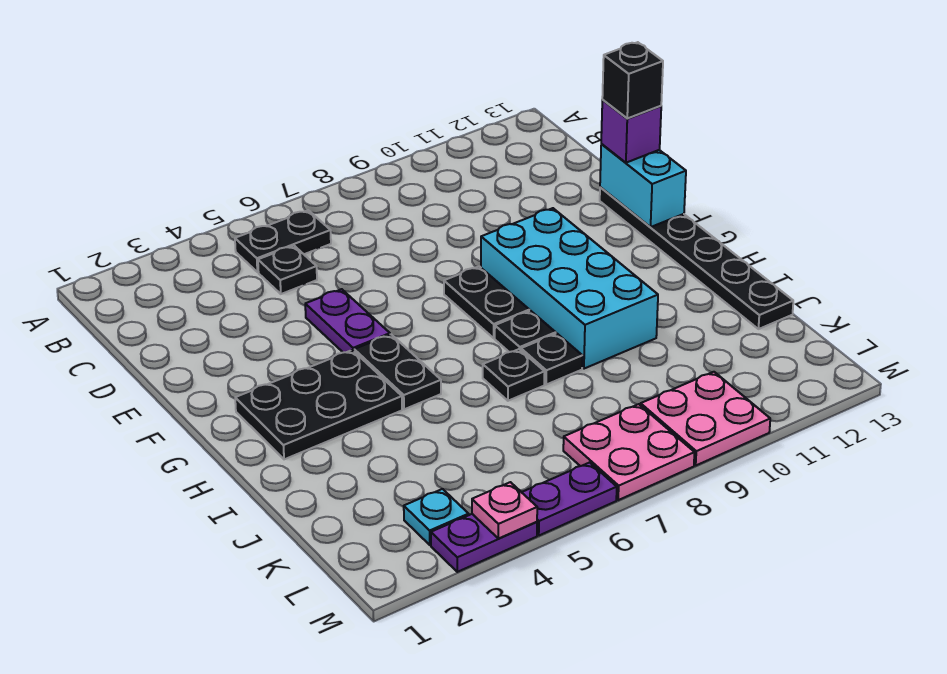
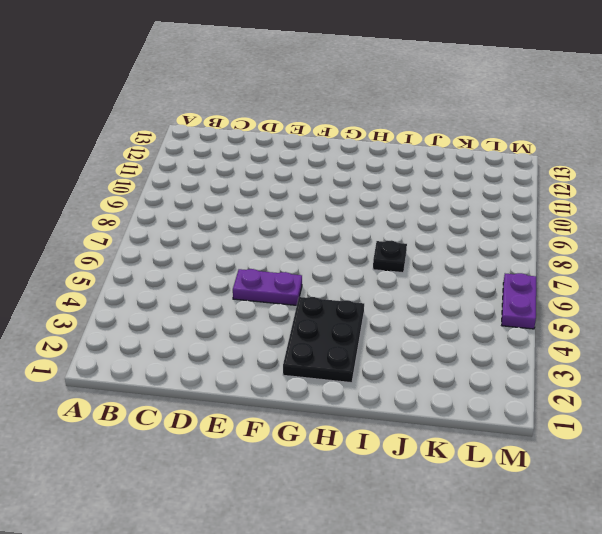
none -> black plate B5:B6 level 1
none -> black plate C5 level 1
none -> black plate E13:J13 level 1

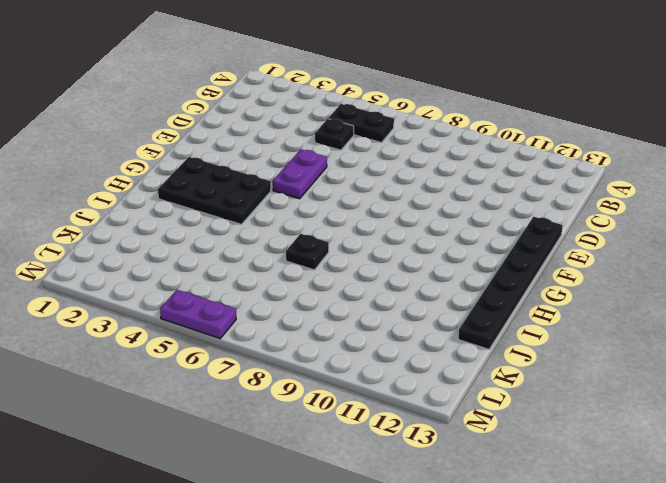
none -> black plate F8:G8 level 1
none -> cyan brick F9:I10 level 1
none -> black plate G5:H5 level 1

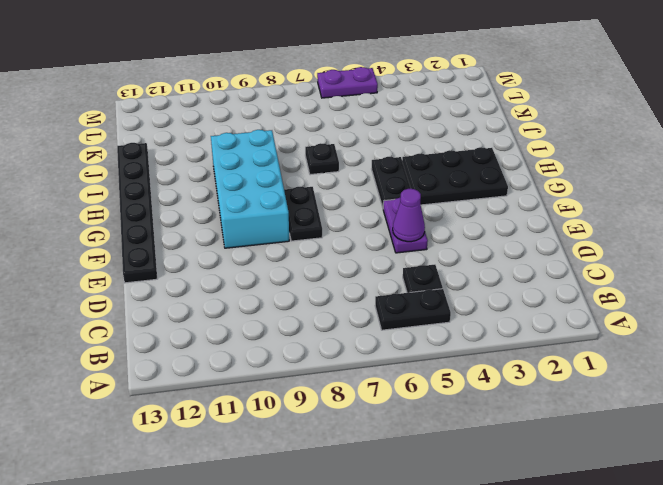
purple cone E5 level 2 -> none
none -> black plate H8 level 1
none -> black plate I8 level 1
none -> cyan plate L3 level 1

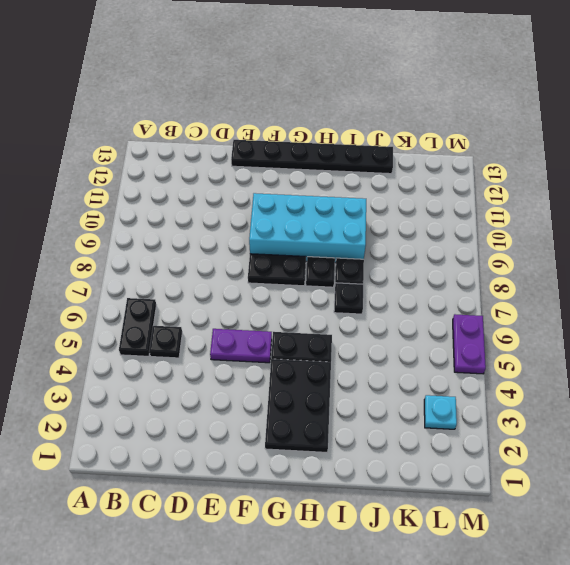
none -> pink plate L7:M8 level 1
none -> pink plate L9:M10 level 1
none -> purple plate M3:M4 level 1

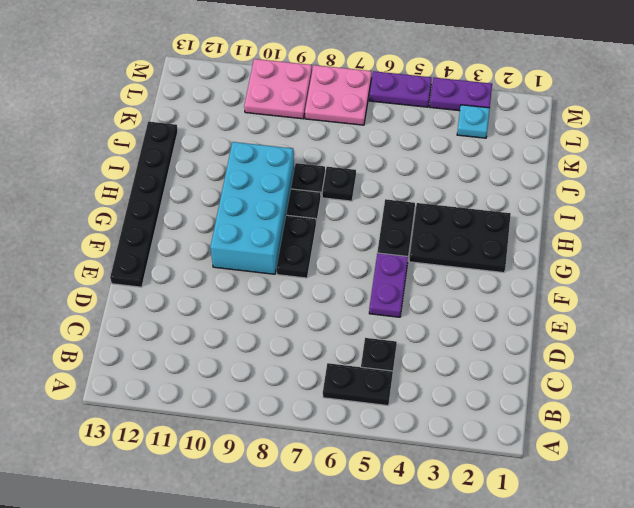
none -> cyan brick E13:F13 level 2
none -> pink plate M4 level 2
none -> purple brick E13 level 3

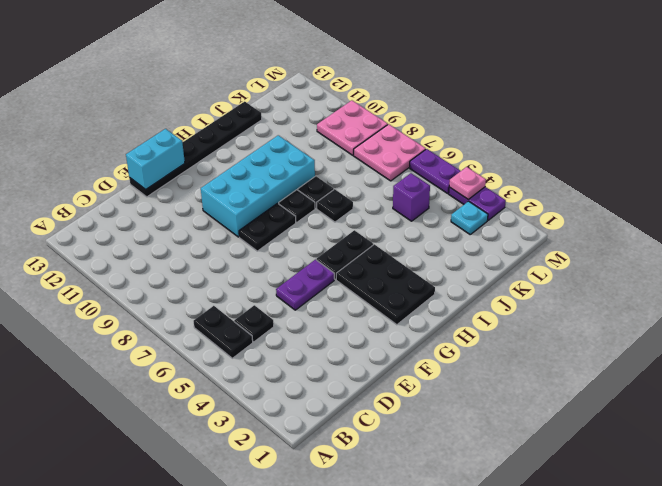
purple brick K5 level 1 -> purple brick E13 level 3
none -> black brick E13 level 4

